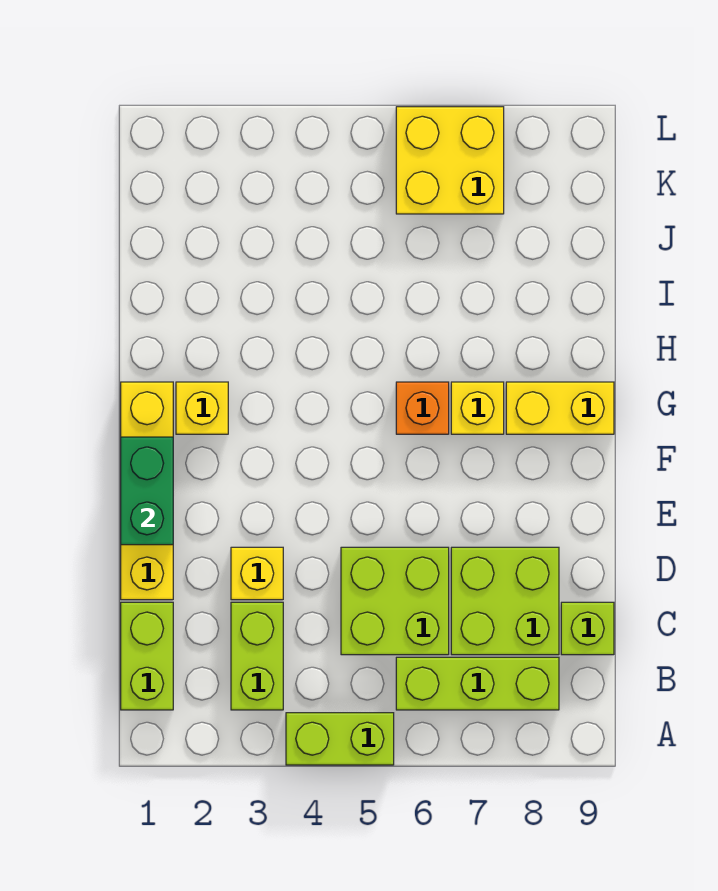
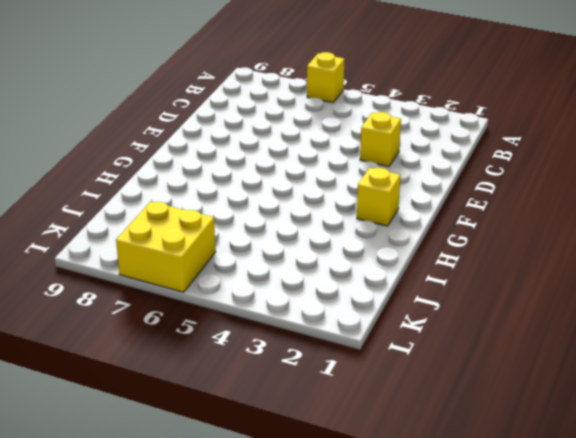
yellow brick A6 level 1 -> yellow brick G7 level 1
none -> lime brick A4:A5 level 1
none -> lime brick B1:C1 level 1
none -> lime brick B3:C3 level 1

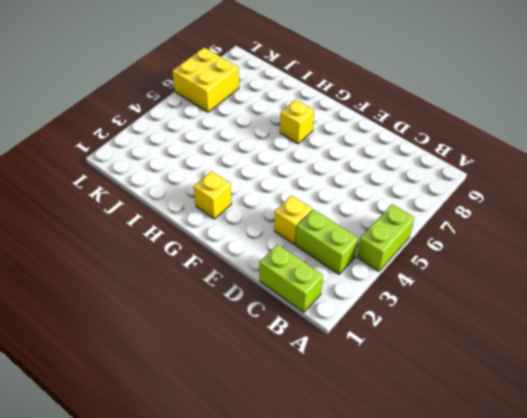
none -> lime brick B6:B8 level 1
none -> lime brick C5:D6 level 1
none -> lime brick C7:D8 level 1

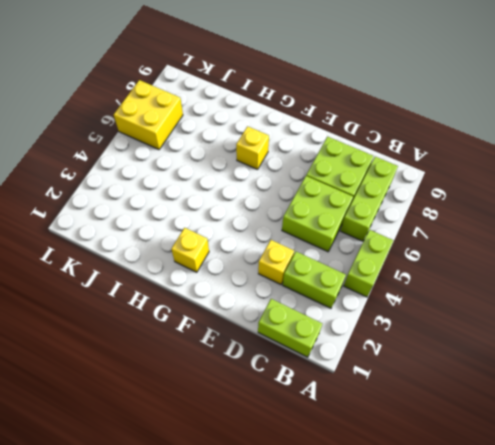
none -> lime brick C9 level 1
none -> yellow brick D1:G1 level 1
none -> orange brick G6 level 1

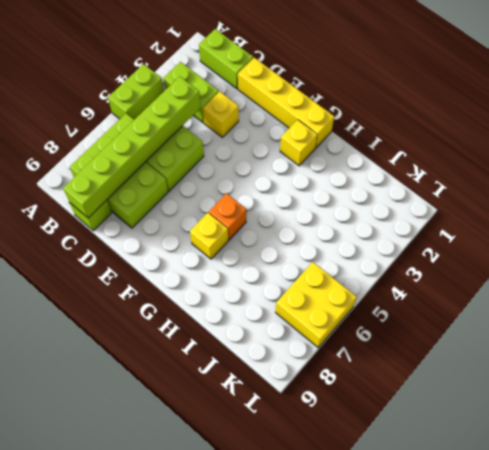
lime brick C4:C9 level 2 -> none
none -> yellow brick G8:G9 level 1
none -> green brick E1:F1 level 2

